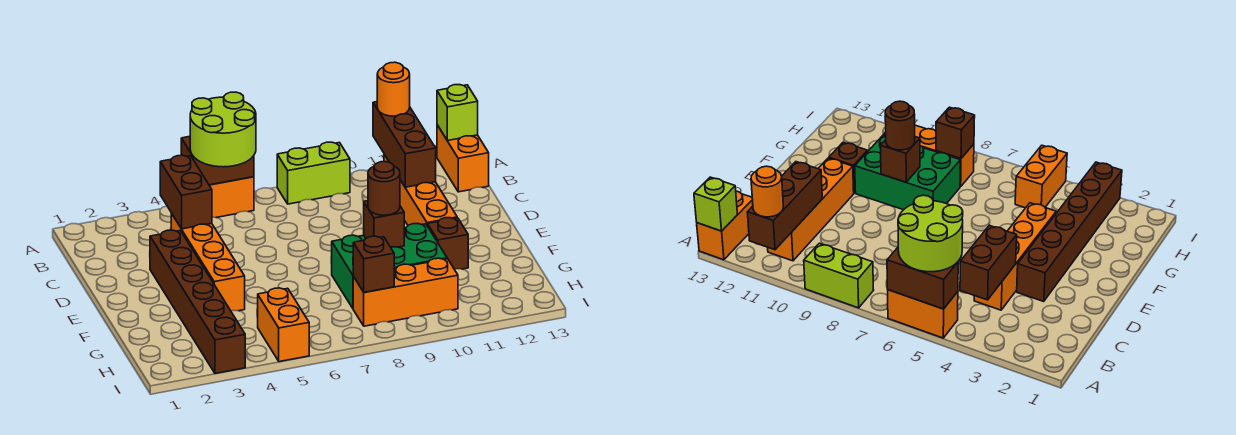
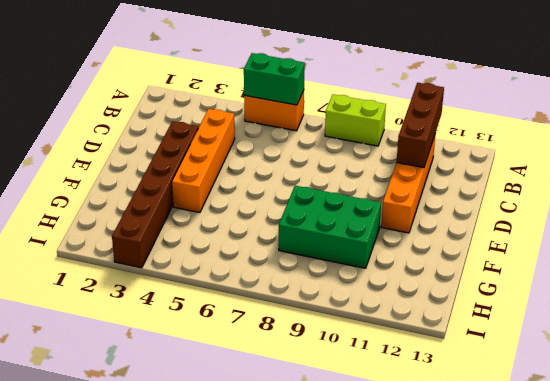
green brick A5:A6 level 2 -> brown brick A5:A6 level 2
none -> orange brick A13:B13 level 1
none -> brown brick F11 level 1
none -> orange brick H5:I5 level 1

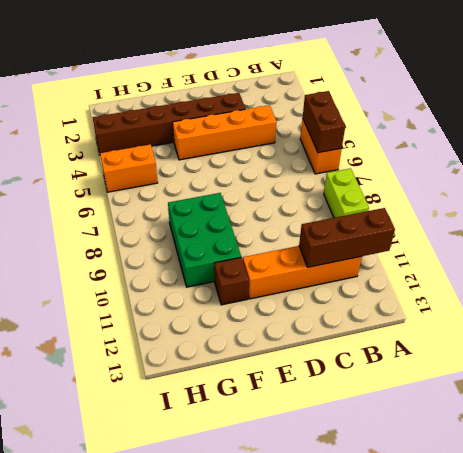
none -> orange brick A13:B13 level 1
none -> orange brick H8:H10 level 1
none -> lime brick A13 level 2

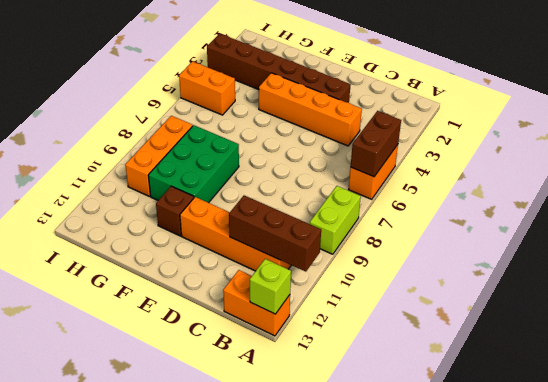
none -> brown brick B4:C4 level 2
none -> brown brick F9 level 2
none -> brown brick H8 level 2

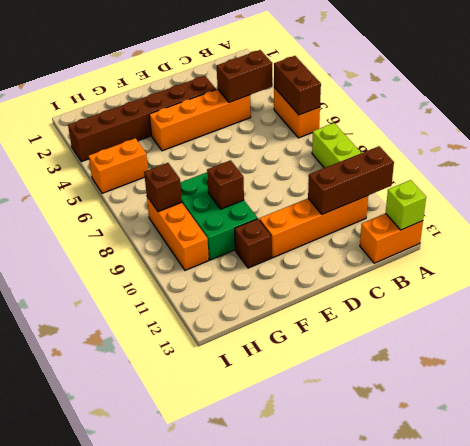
none -> lime round brick A5:B6 level 3
none -> orange round brick A11 level 3
none -> brown round brick F9 level 3

